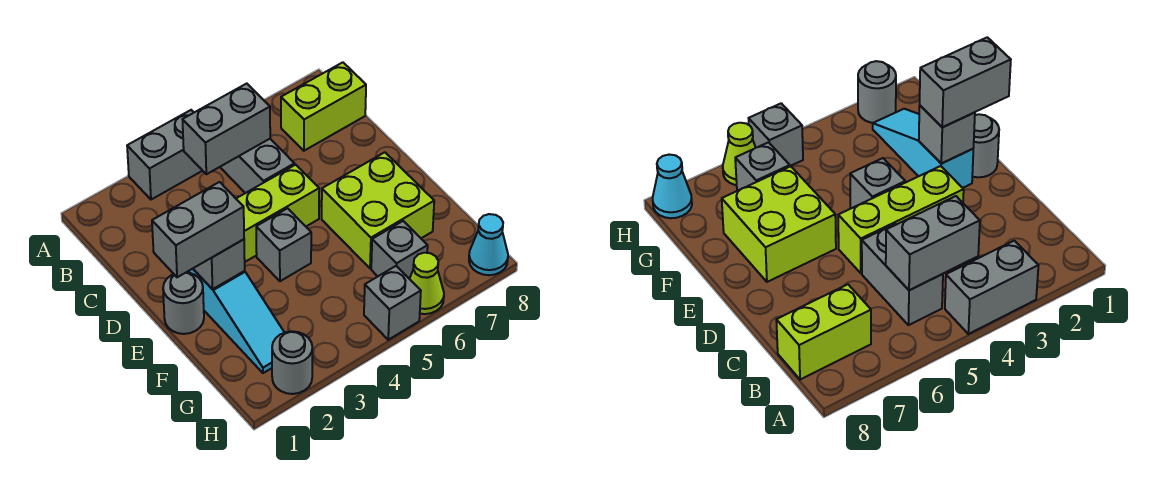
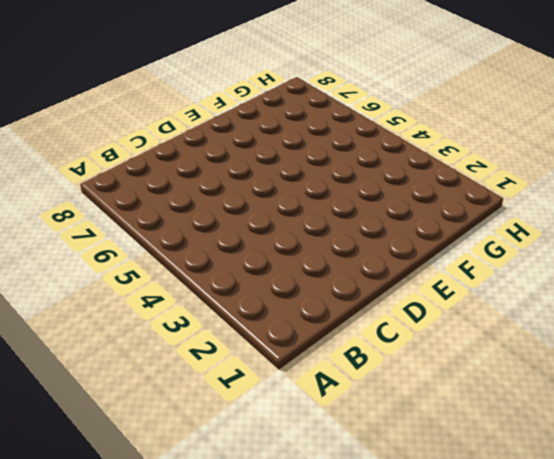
none -> grey brick A3:A4 level 1
none -> grey brick B5:C5 level 1
none -> lime brick B7:B8 level 1

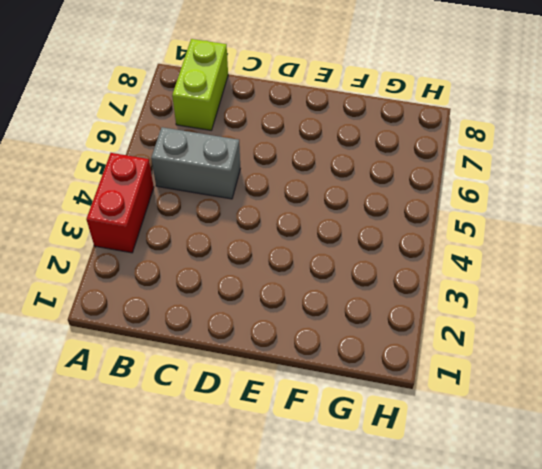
red brick A3:A4 level 1 -> grey brick A3:A4 level 1
none -> lime brick D3:D5 level 1
none -> grey round brick E1 level 1
none -> cyan slope E2:G2 level 1 top E

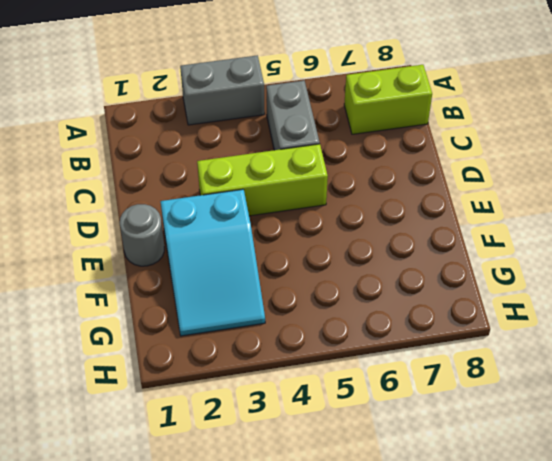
cyan slope E2:G3 level 1 top E -> cyan slope E2:G2 level 1 top E
none -> grey brick E4 level 1
none -> lime brick E6:F7 level 1
none -> grey brick G6 level 1

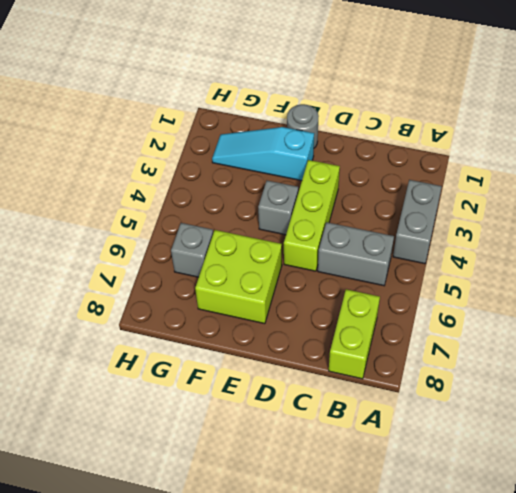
none -> grey round brick H2 level 1
none -> grey brick H5 level 1
none -> lime cone H6 level 1

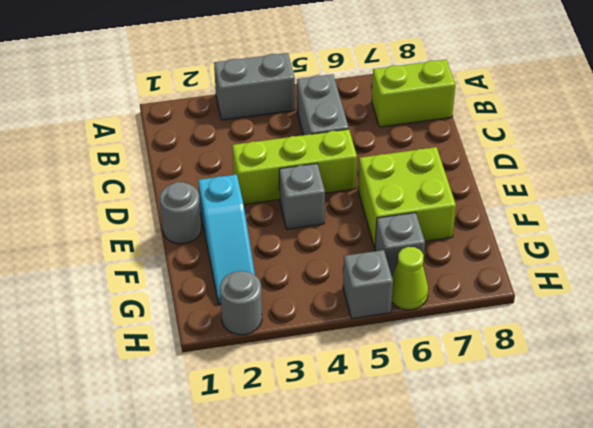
none -> cyan cone H8 level 1
none -> grey brick B4:B5 level 2
none -> grey brick E2 level 2

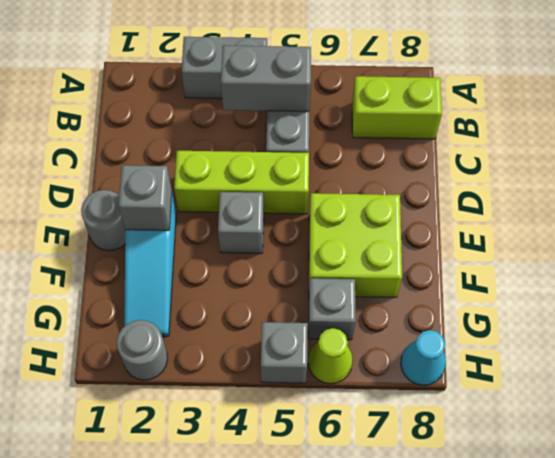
none -> grey brick E1:E2 level 3

